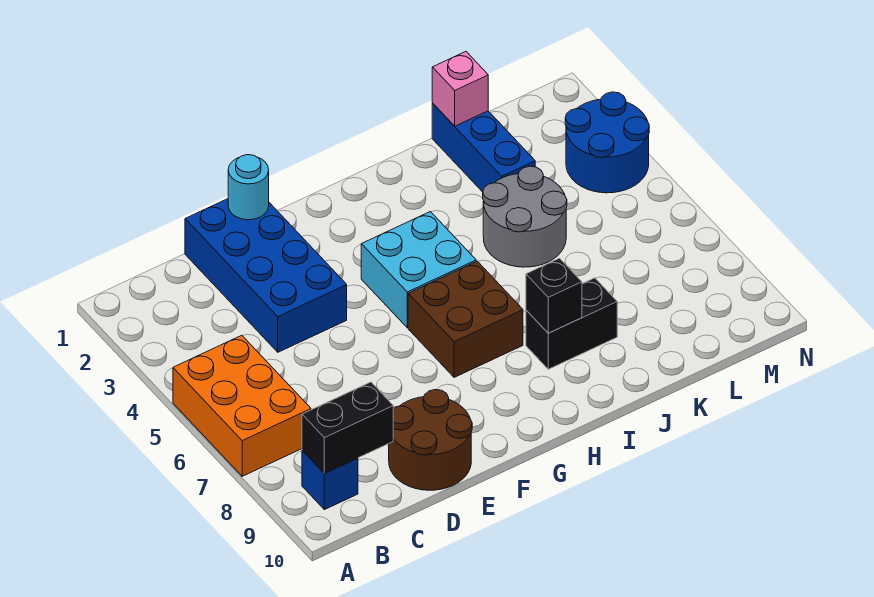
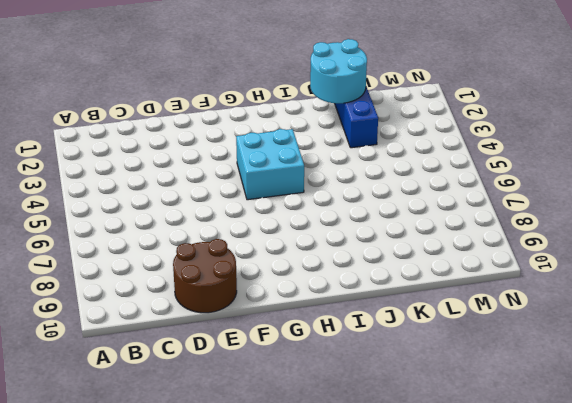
cyan round brick J1:K2 level 2 -> pink brick K1 level 2
none -> orange brick A5:B7 level 1
none -> blue brick B9 level 1
none -> blue brick D1:E4 level 1

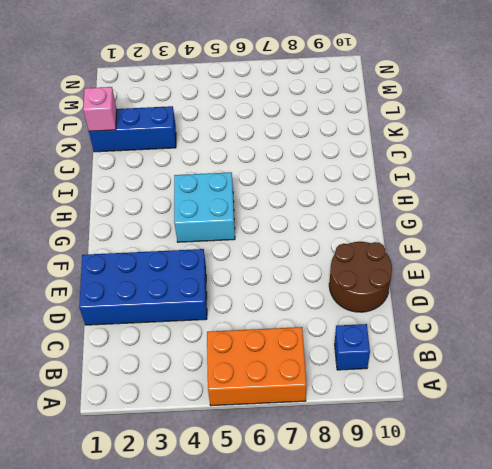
none -> brown brick G6:H7 level 1
none -> black brick I8:J8 level 1
none -> grey round brick J4:K5 level 1

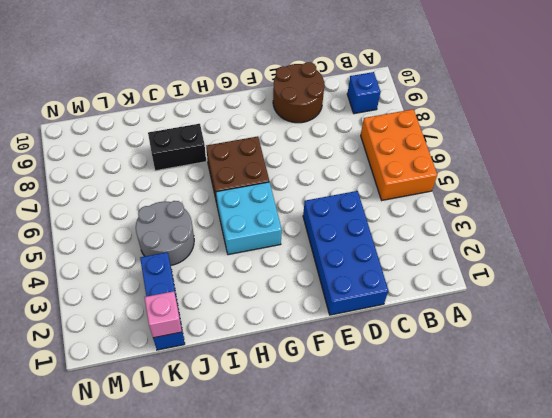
none -> blue round brick M3:N4 level 1
none -> black brick B9:C9 level 2
none -> cyan round brick E1 level 2

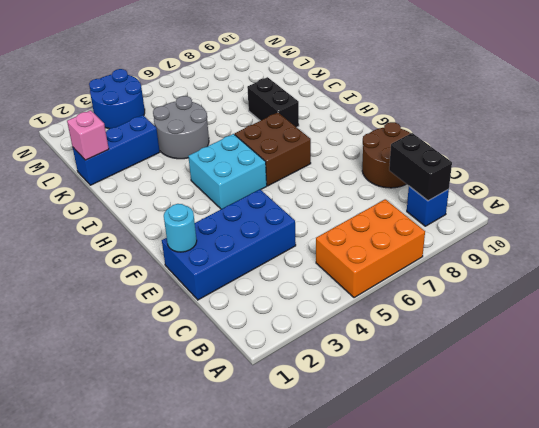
none -> black brick I8 level 2

